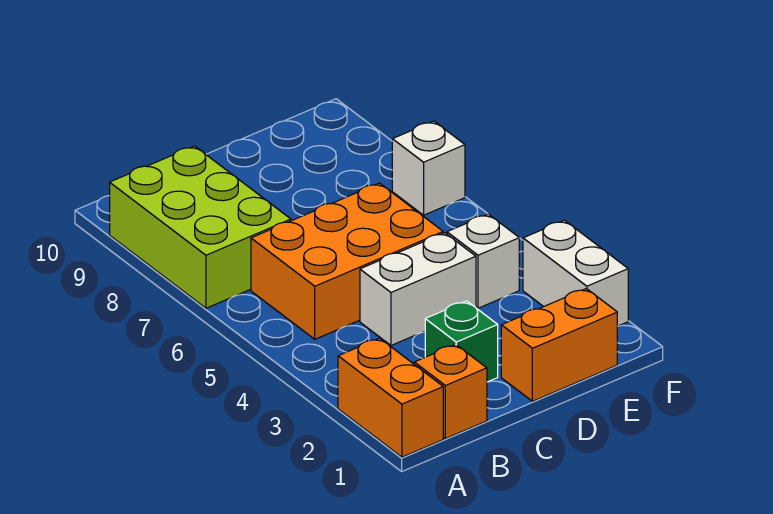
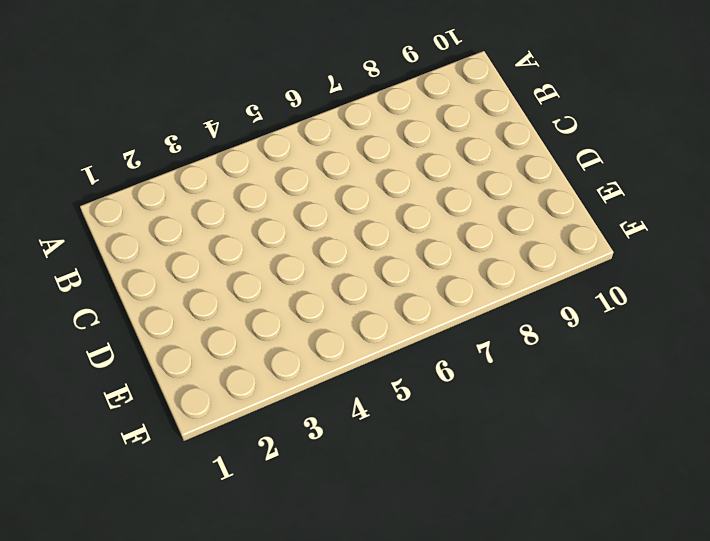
none -> orange brick A1:A2 level 1
none -> lime brick A7:B9 level 1

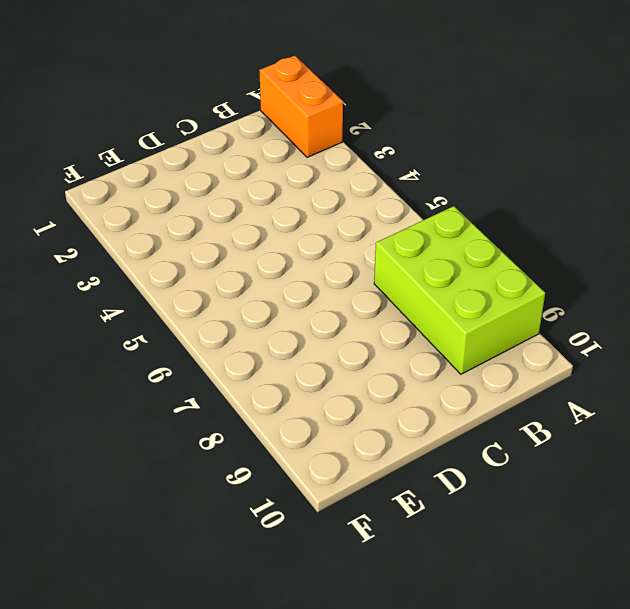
none -> orange brick B1 level 1
none -> orange brick B5:D6 level 1

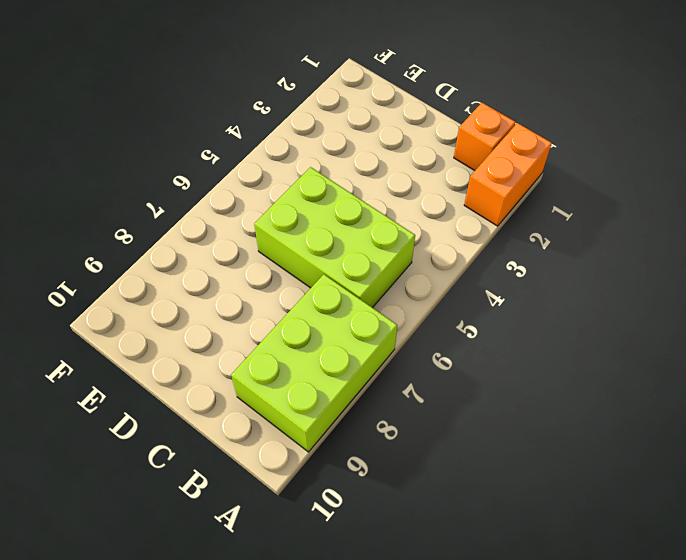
lime brick B5:D6 level 1 -> orange brick B5:D6 level 1
none -> green brick C2 level 1
none -> white brick C4:D4 level 1

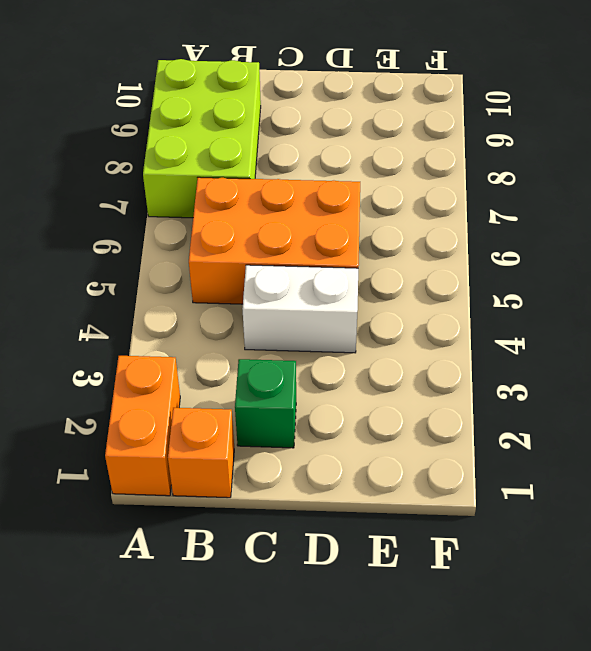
none -> orange brick D1:E1 level 1
none -> white brick E4 level 1

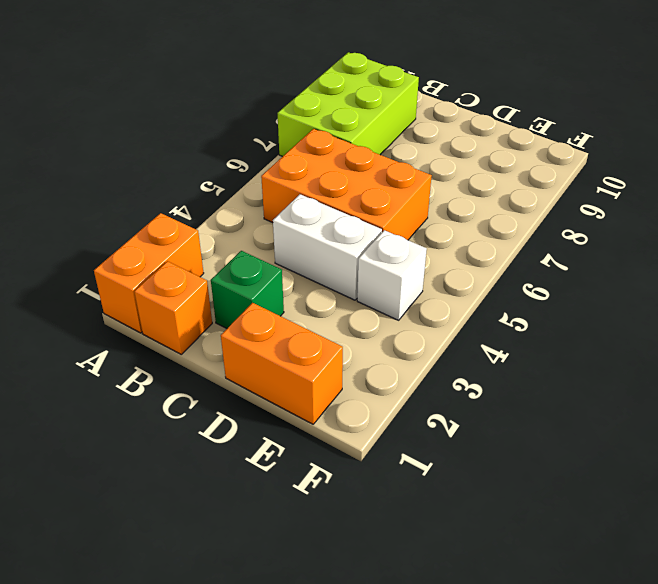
none -> white brick F2:F3 level 1
none -> white brick F7 level 1

